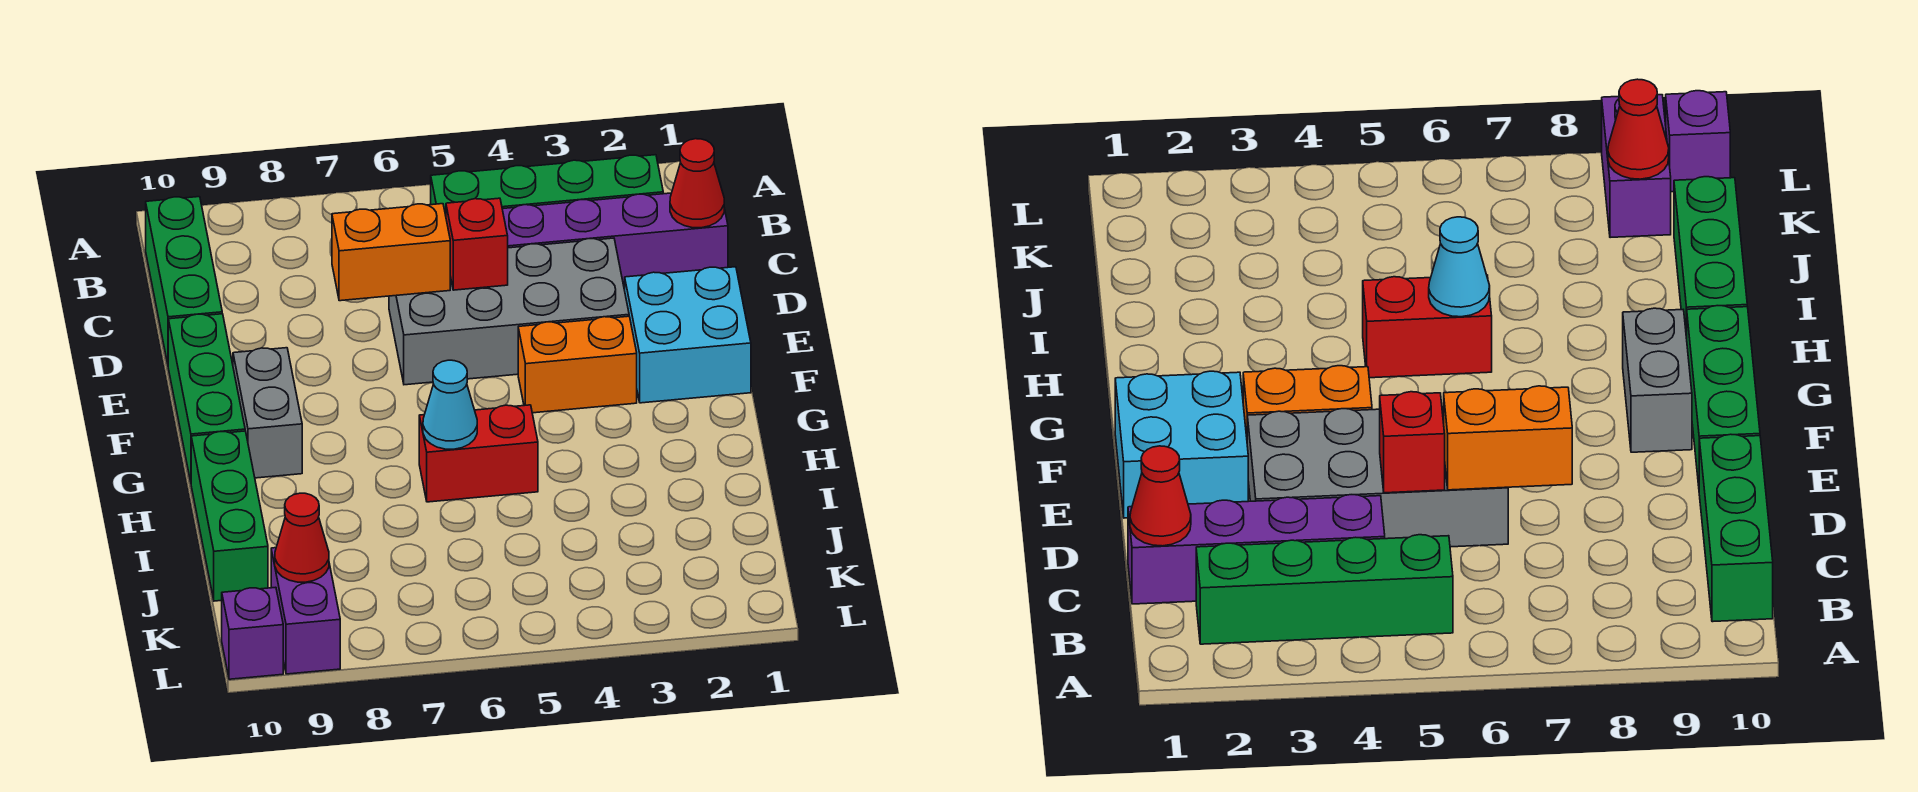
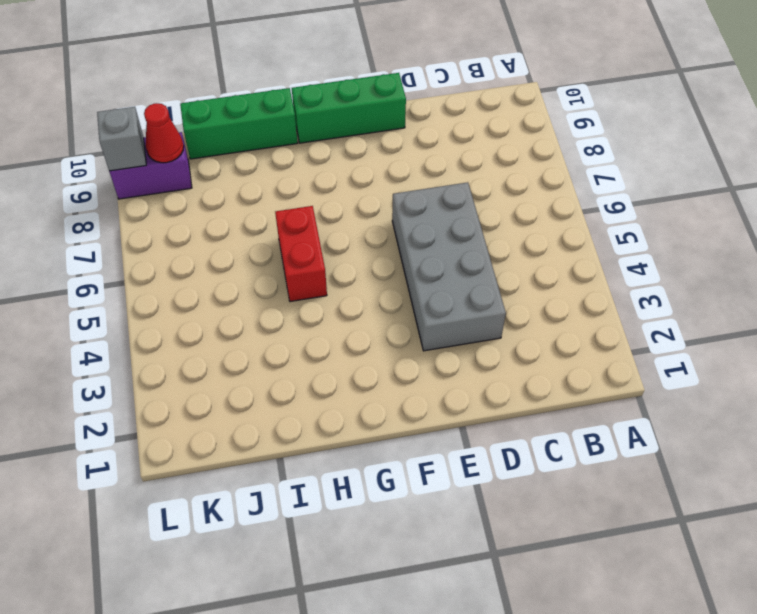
grey brick L9 level 2 -> none
none -> green brick B2:B5 level 1
none -> green brick B10:D10 level 1
none -> purple brick C1:C4 level 1

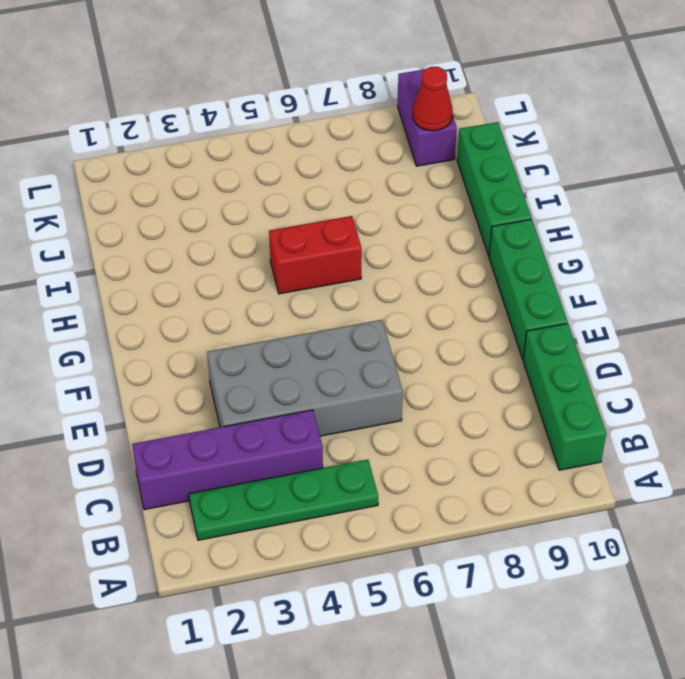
green plate B2:B5 level 1 -> green brick B2:B5 level 1
none -> cyan brick E1:F2 level 1
none -> orange brick F3:F4 level 1
none -> grey brick F9:G9 level 1

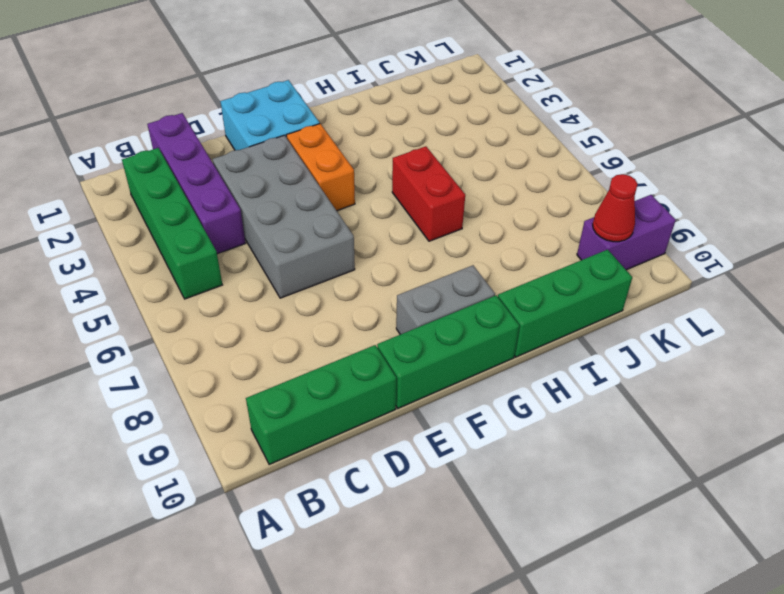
none -> purple brick L10 level 1
none -> red cone C1 level 2
none -> red brick D5 level 2

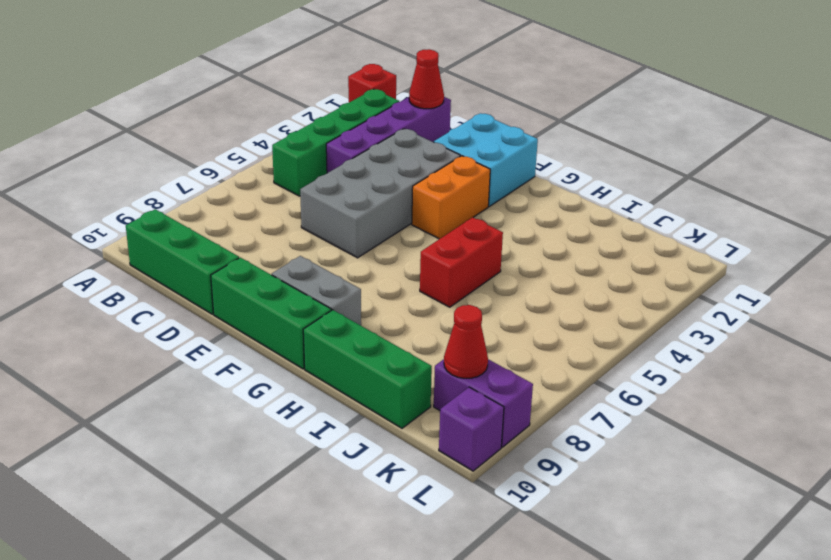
red brick A1 level 1 -> red brick D5 level 2
none -> orange brick D6:D7 level 2
none -> cyan cone H6 level 2

